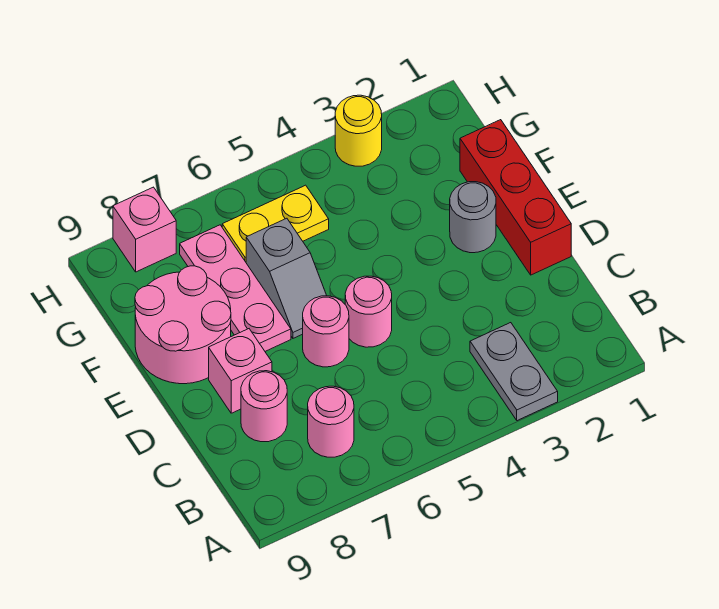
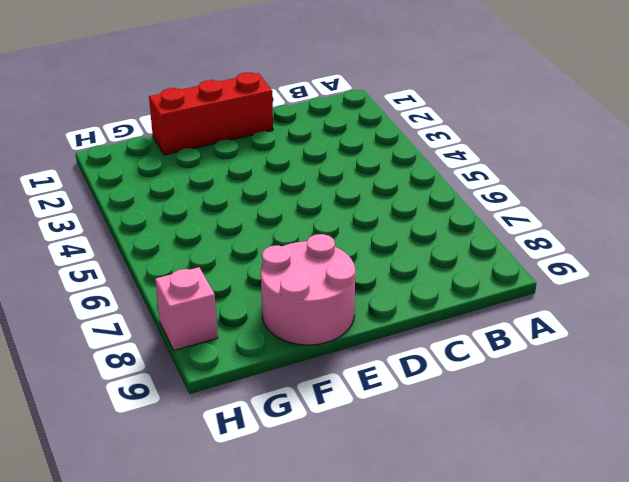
none -> grey plate A3:B3 level 1
none -> pink round brick B7 level 1
none -> pink round brick C8 level 1

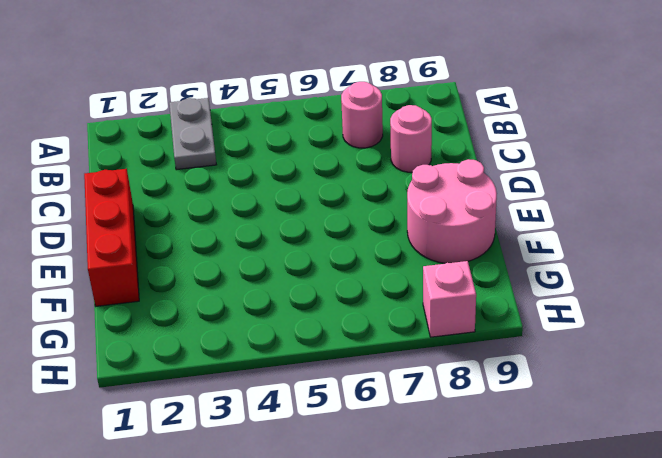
none -> pink round brick D5 level 1
none -> pink round brick D6 level 1
none -> pink brick D8 level 1

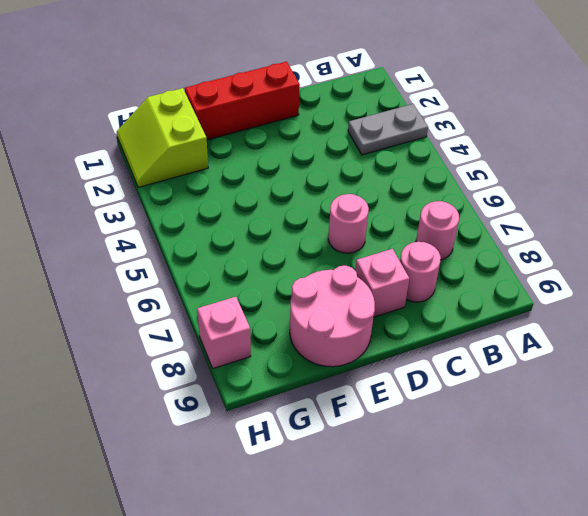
lime slope G1:H2 level 1 top G -> none
none -> pink round brick D5 level 1
none -> grey round brick E2 level 1
none -> grey slope E6:F6 level 1 top F

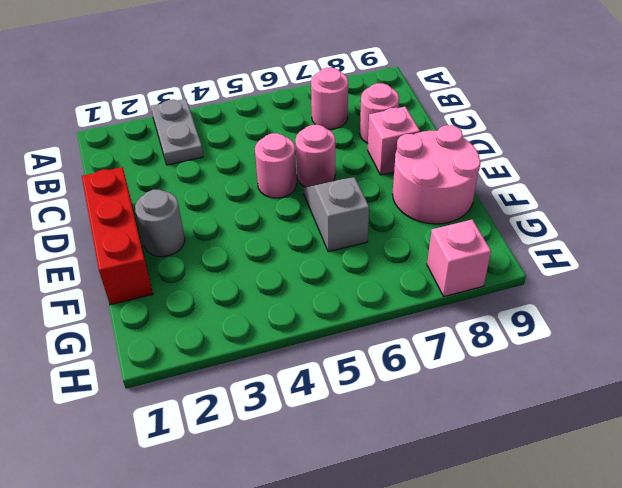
none -> pink plate E7:G7 level 1
none -> yellow plate G5:G6 level 1
none -> yellow round brick H3 level 1

